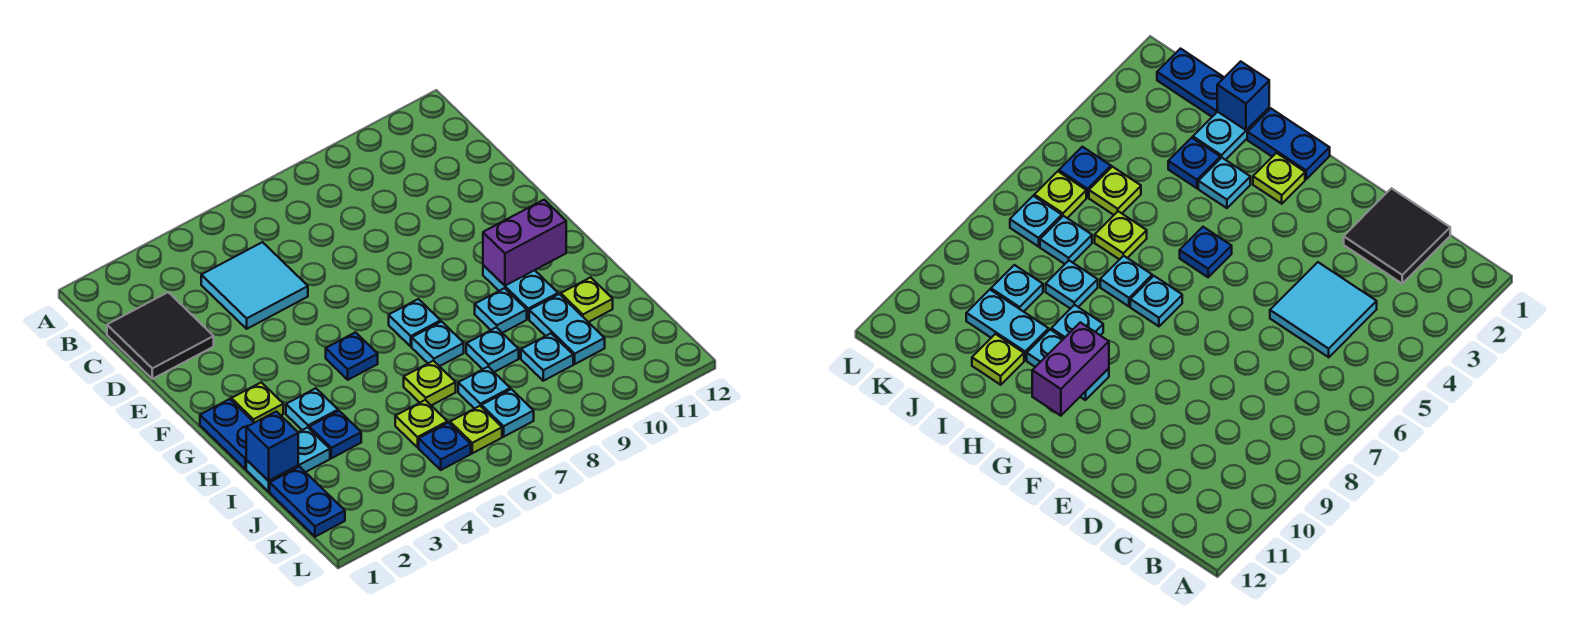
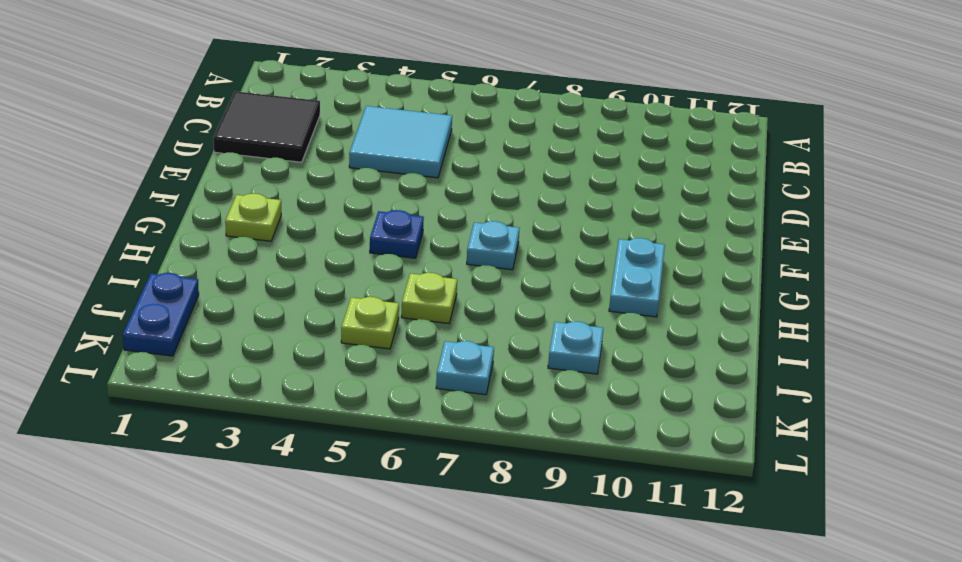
none -> blue plate G1:H1 level 1
none -> cyan plate H3 level 1
none -> cyan plate H7 level 1

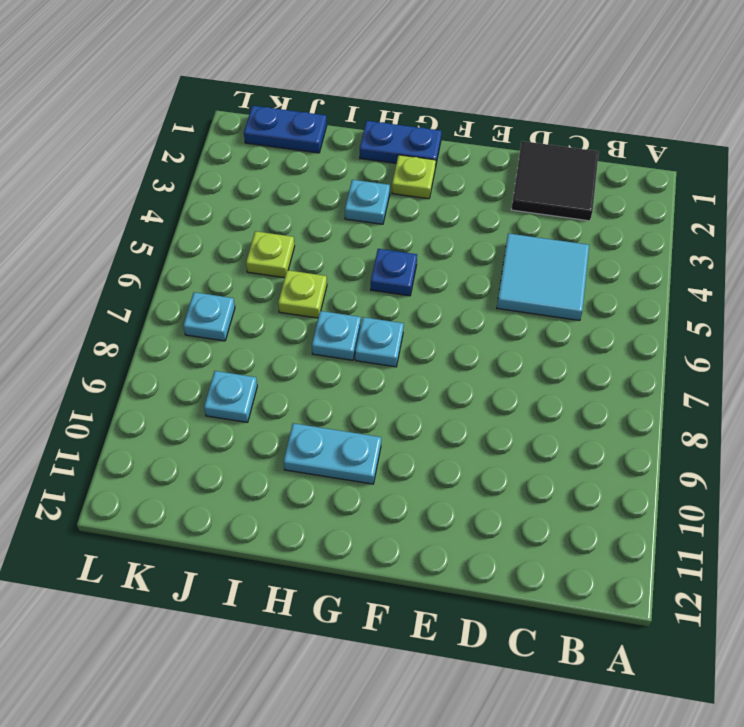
none -> cyan plate H9 level 1
none -> cyan plate I1:I2 level 1
none -> blue plate I3 level 1

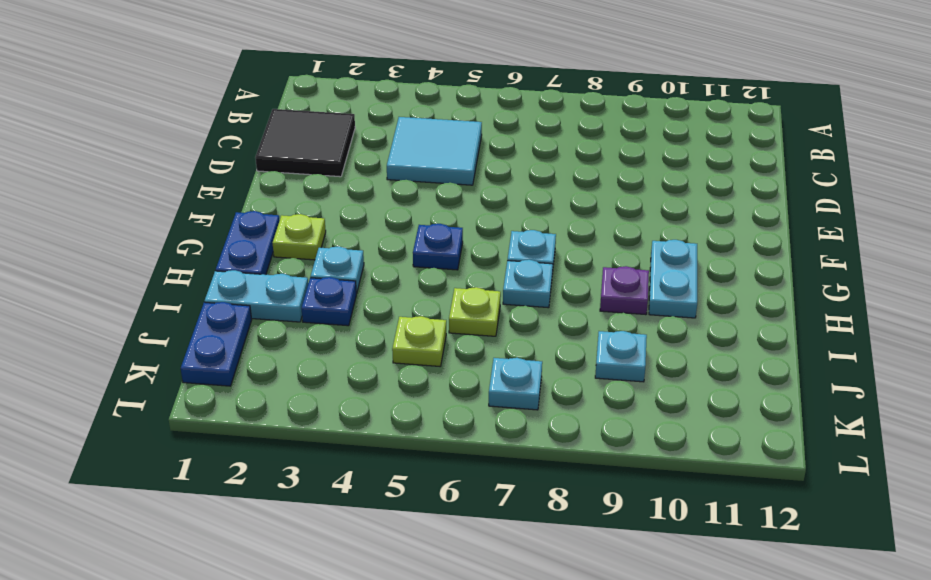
purple plate H9 level 1 -> cyan plate H9 level 1
none -> cyan plate I8 level 1
none -> cyan plate I10:J10 level 1
none -> lime plate I11 level 1

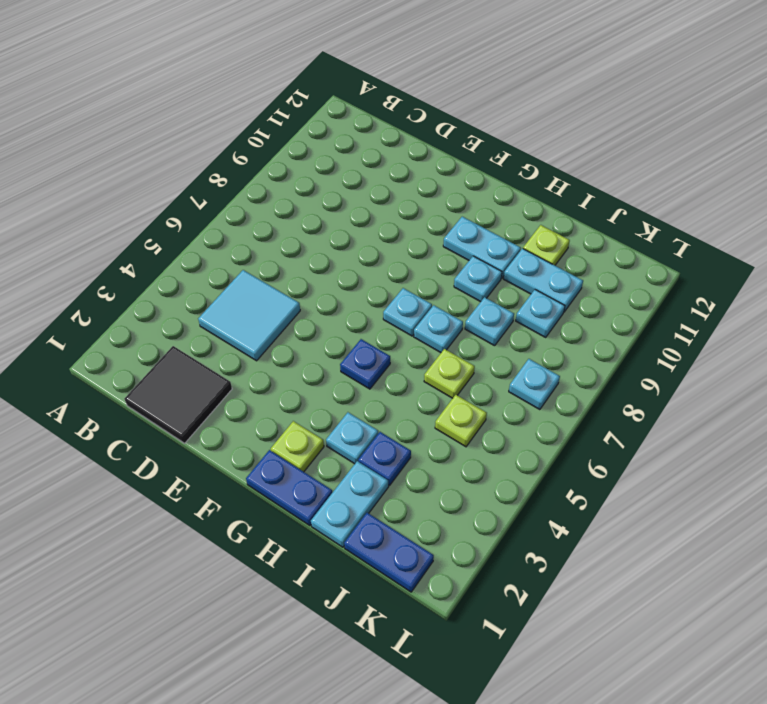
none -> cyan plate J7 level 1
none -> blue plate K5 level 1
none -> lime plate K6 level 1

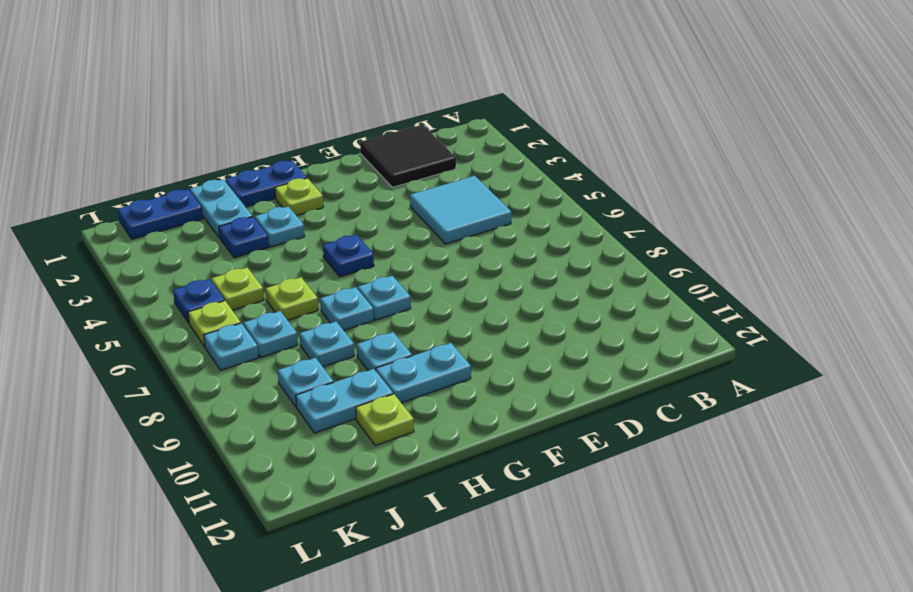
none -> purple brick G10:G11 level 2
none -> blue brick I1 level 2

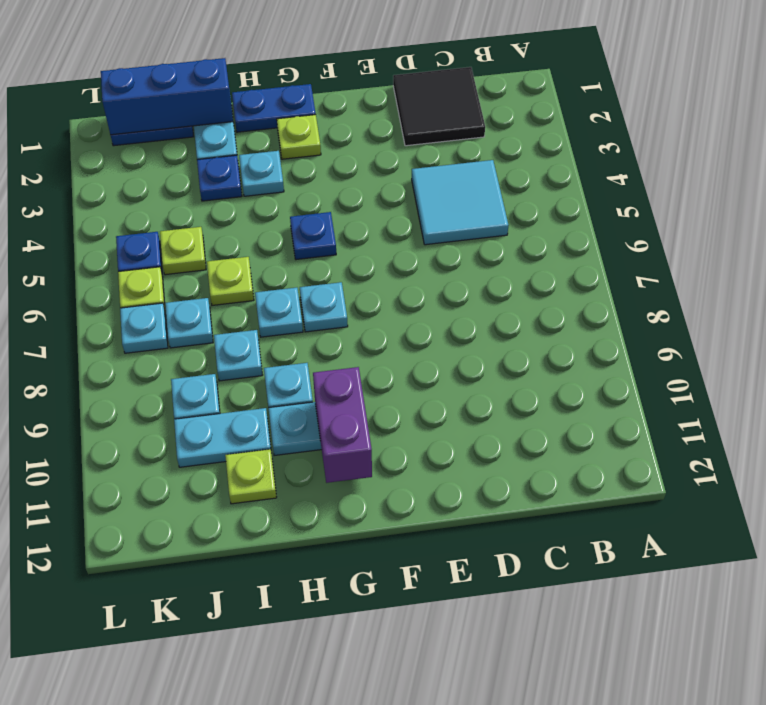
blue brick I1:K1 level 2 -> blue brick I1 level 2

